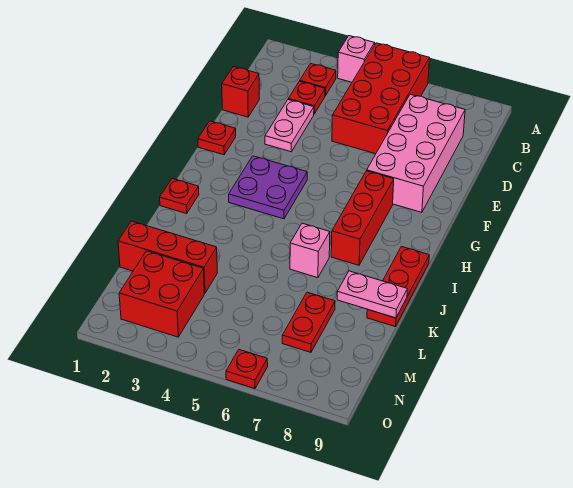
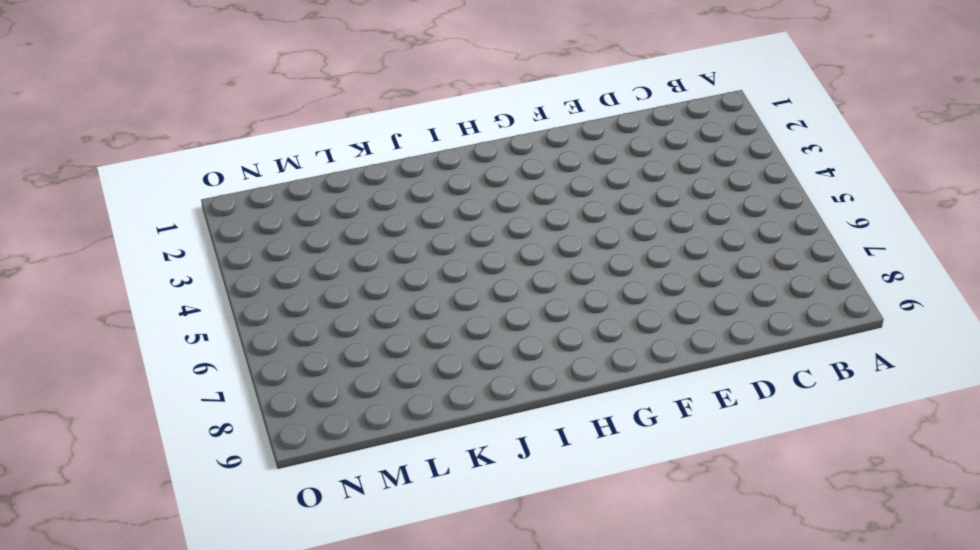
none -> pink brick A4 level 1
none -> red brick A5:D6 level 1
none -> red plate B3 level 1

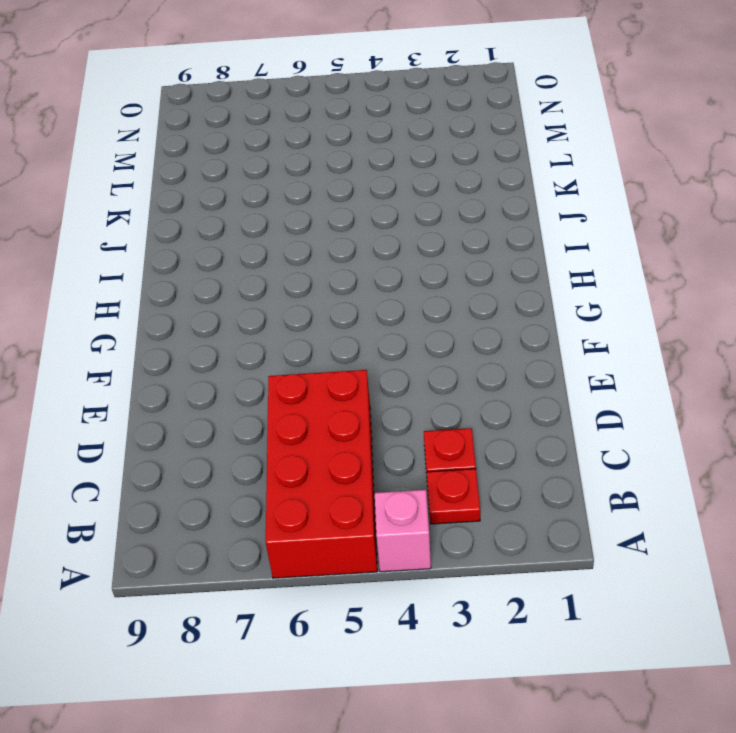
none -> pink brick C7:F8 level 1
none -> red brick D1 level 1
none -> pink plate D3:E3 level 1

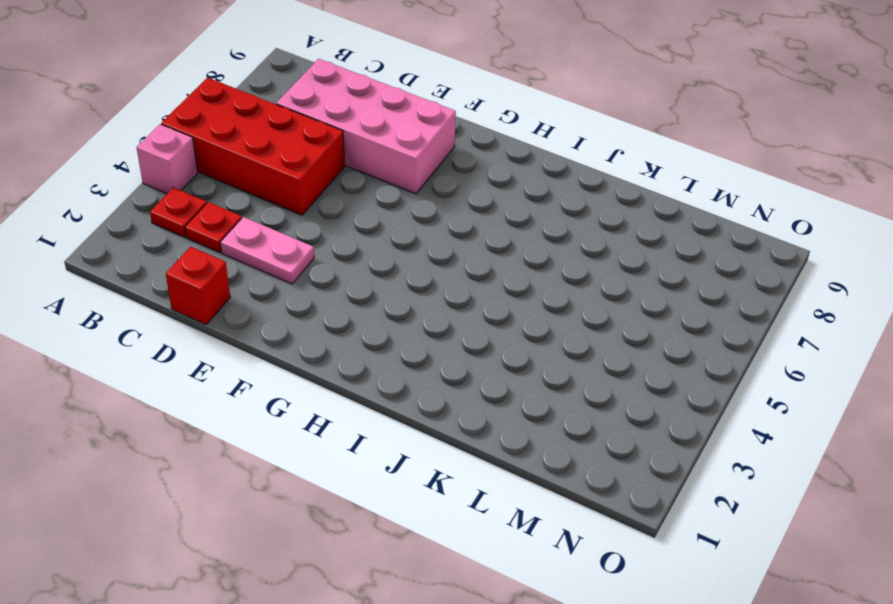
none -> red plate F1 level 1
none -> purple plate G3:H4 level 1
none -> red brick G7:I7 level 1

